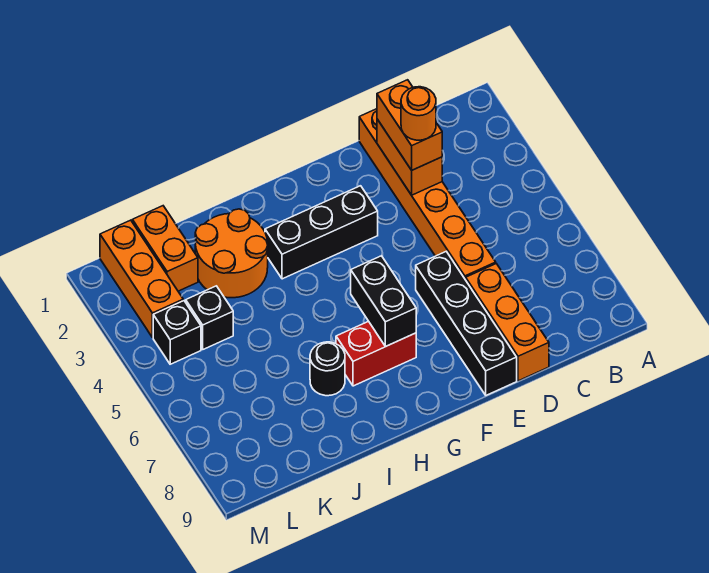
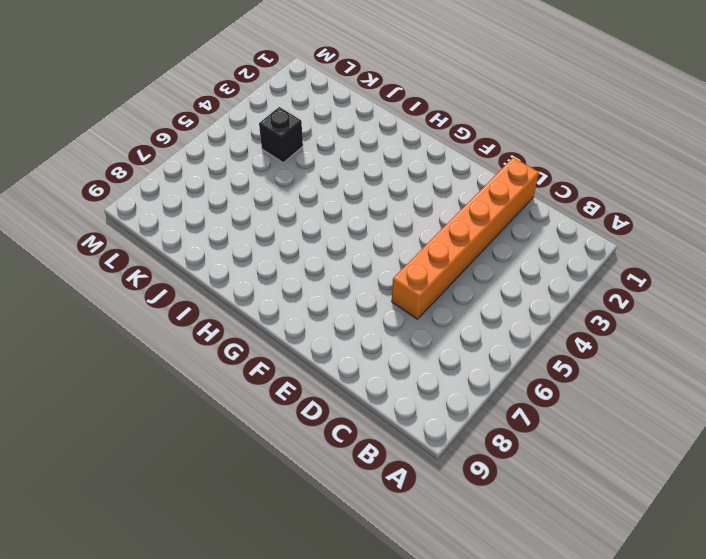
none -> orange brick D7:D9 level 1
none -> black brick E6:E9 level 1
none -> black brick F3:H3 level 1

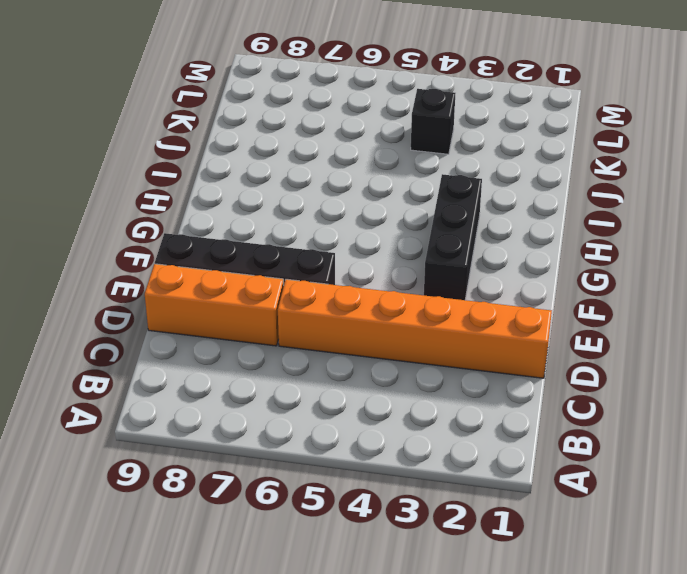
none -> red brick G7:H7 level 1
none -> orange round brick I2:J3 level 1
none -> black round brick I7 level 1

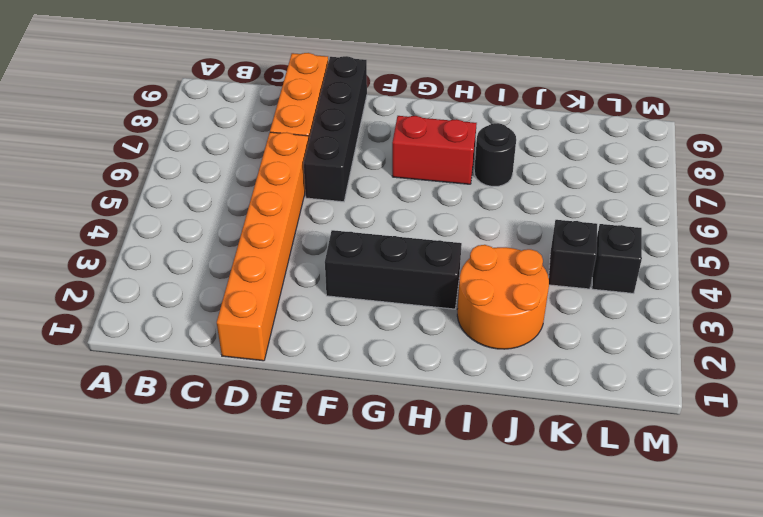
none -> orange brick K1:K2 level 1
none -> orange brick L1:L3 level 1
none -> orange brick D2:D3 level 2

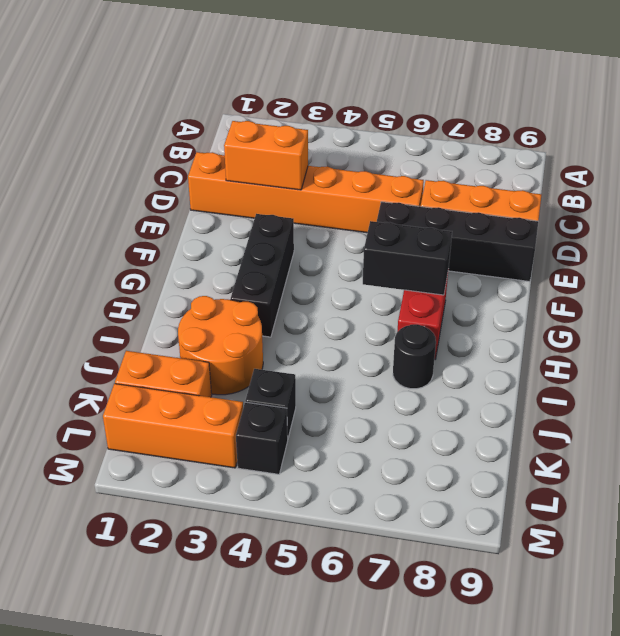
none -> orange brick D2:D3 level 3
none -> orange round brick D3 level 4

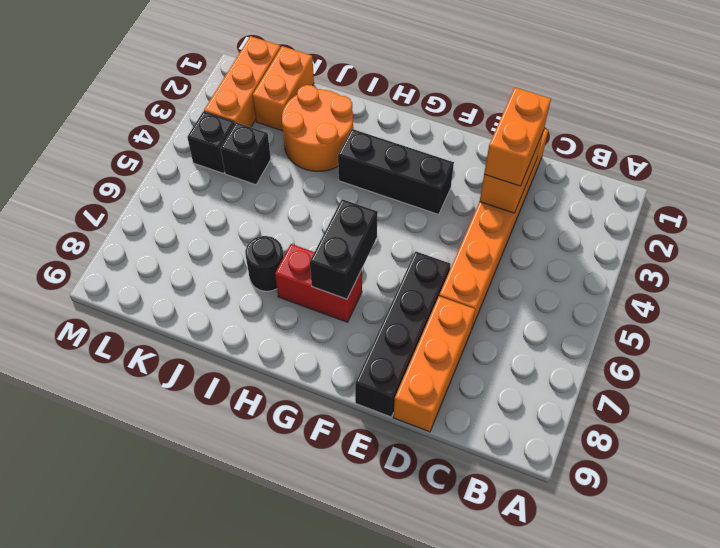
none -> orange round brick D3 level 4

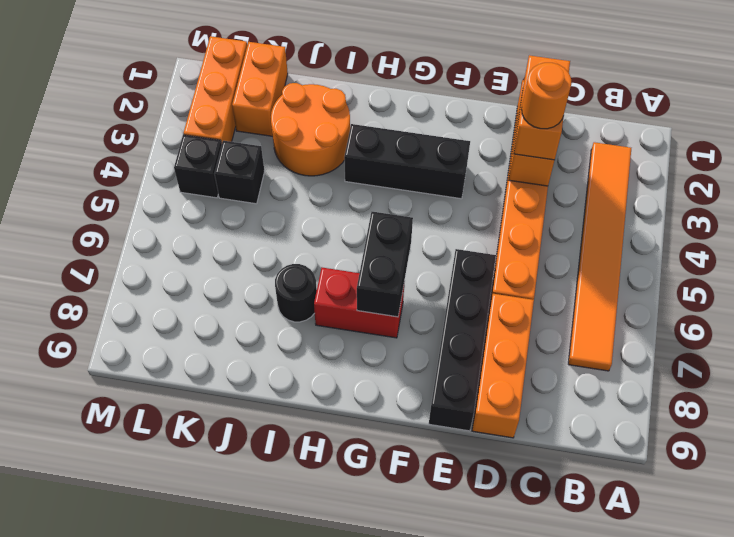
orange tile B2:B7 level 1 -> none

